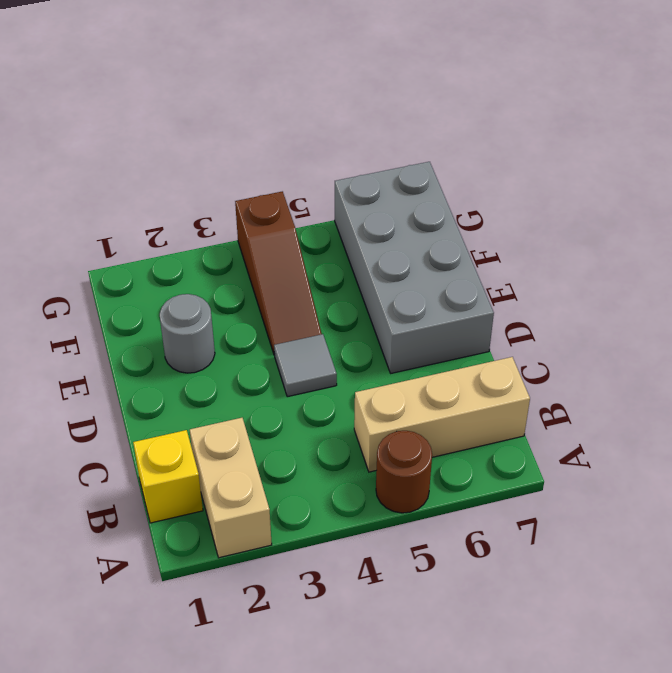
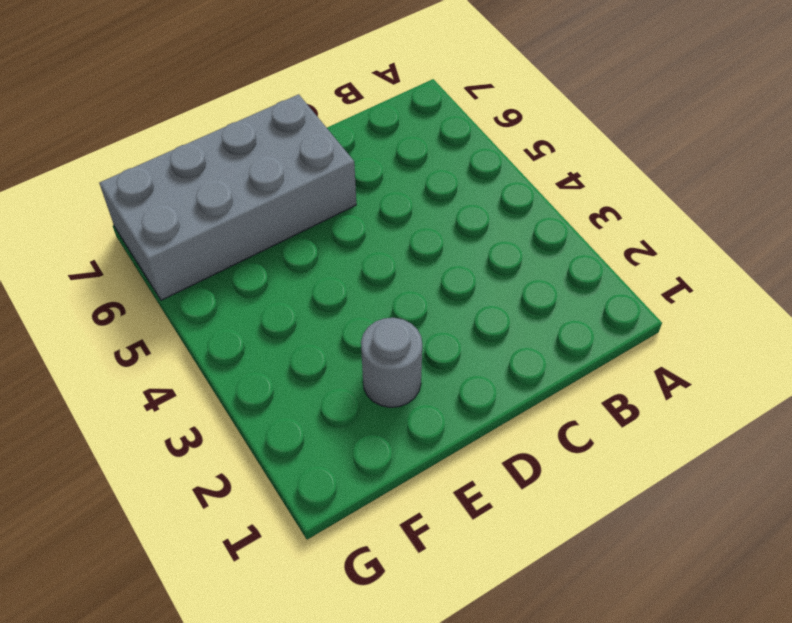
none -> tan brick A2:B2 level 1
none -> brown round brick A5 level 1

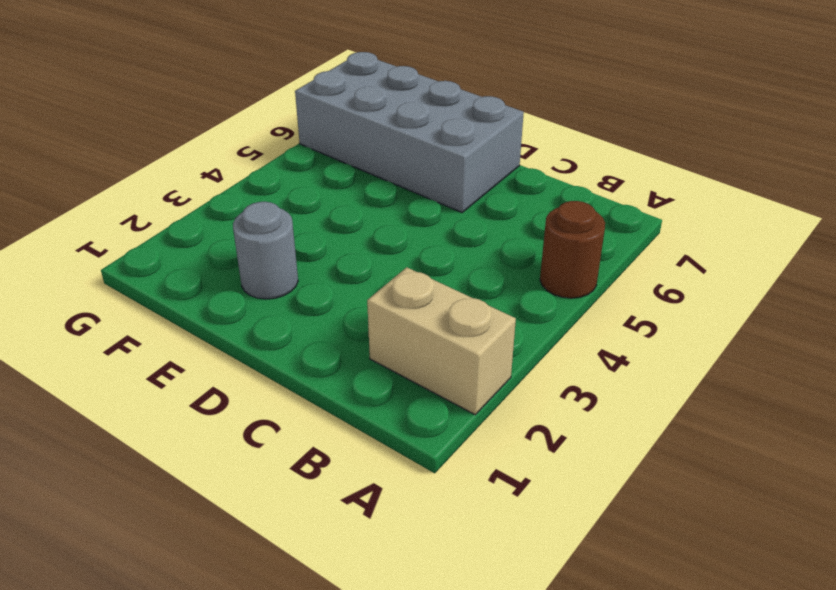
none -> yellow brick B1 level 1
none -> tan brick B5:B7 level 1

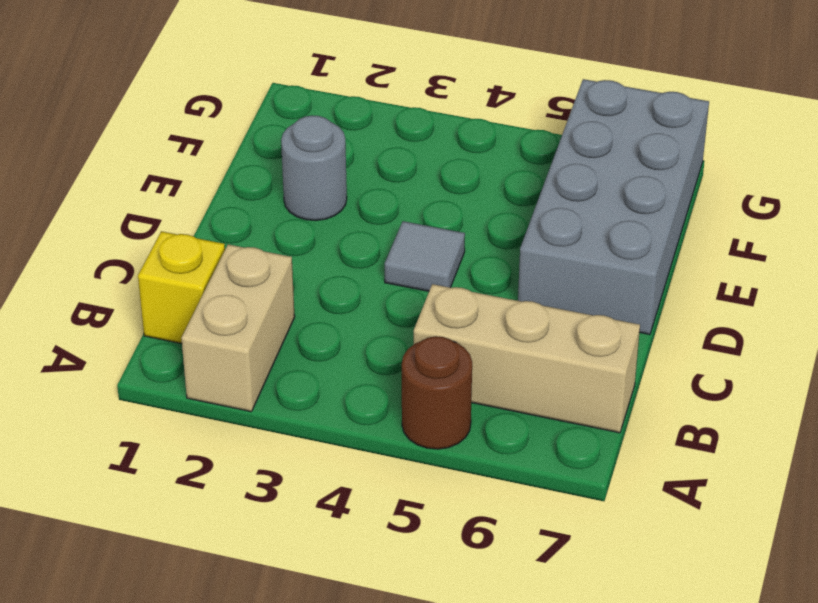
none -> brown slope E4:G4 level 1 top G

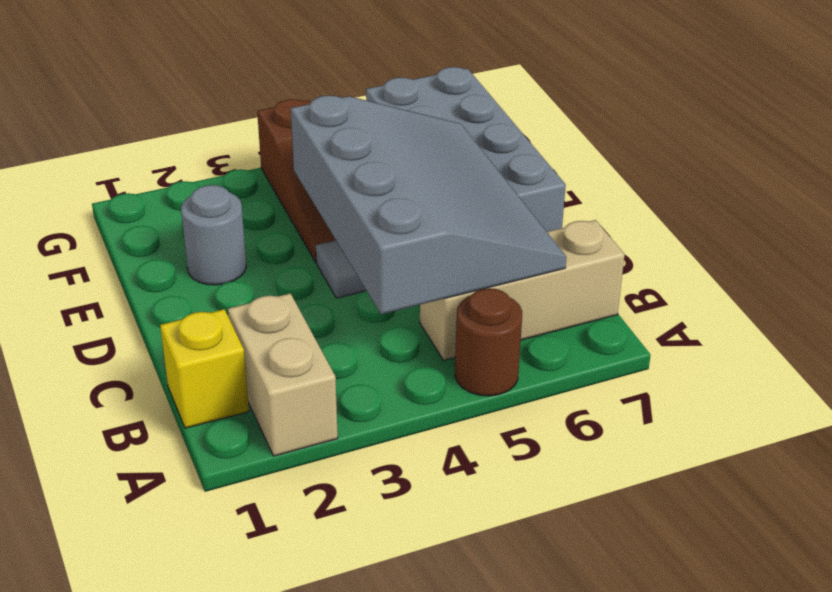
grey slope B4:E6 level 2 top 4 -> none

